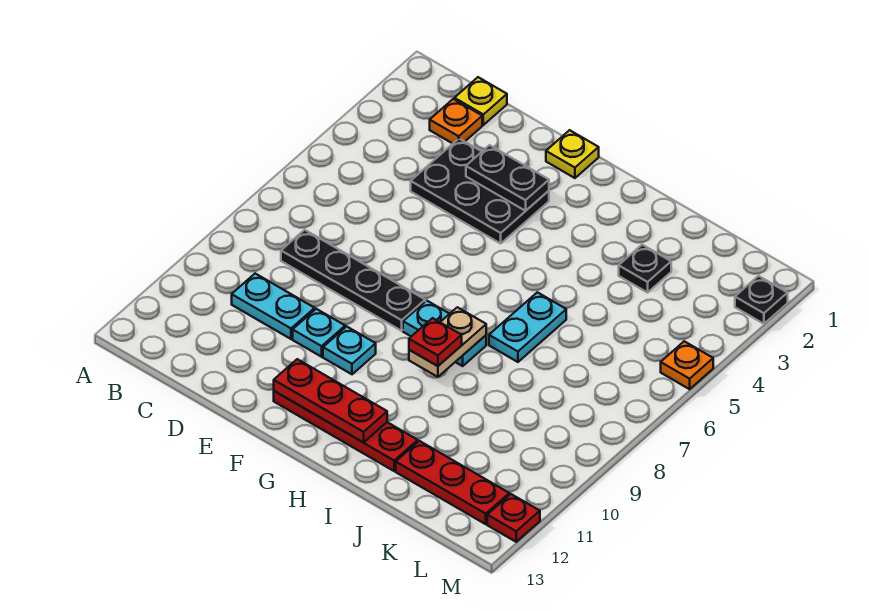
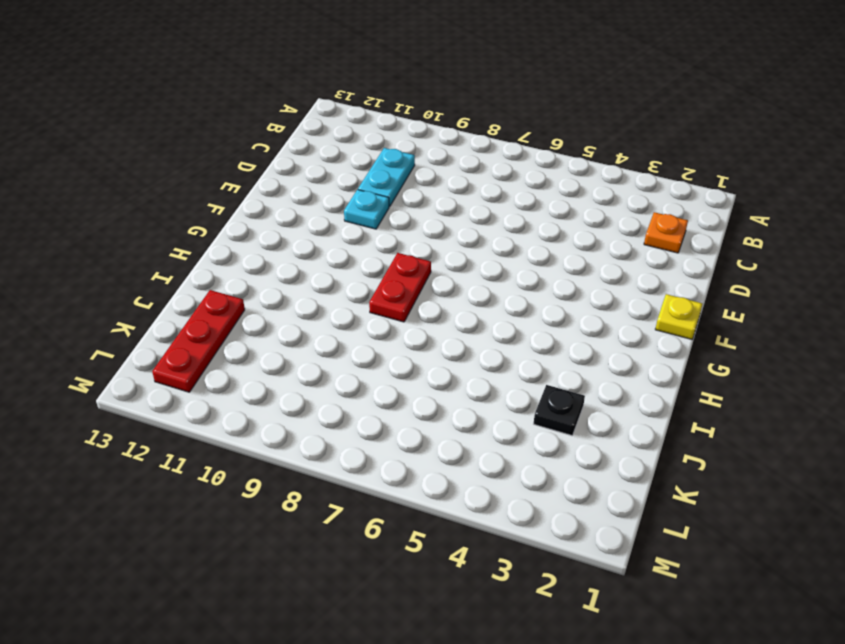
red plate G8:H8 level 1 -> cyan plate G8:H8 level 1
none -> yellow plate C1 level 1
none -> black plate C8:F8 level 1
none -> black plate D3:F4 level 1

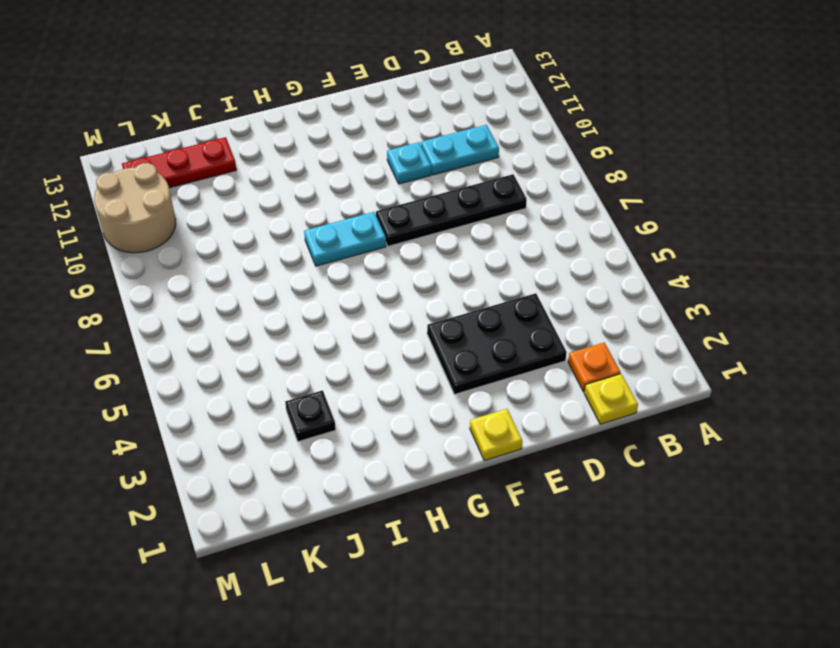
tan round brick L10:M11 level 1 -> none
none -> cyan plate F10 level 1
none -> red plate F12:I12 level 1
none -> cyan plate I6:I7 level 1

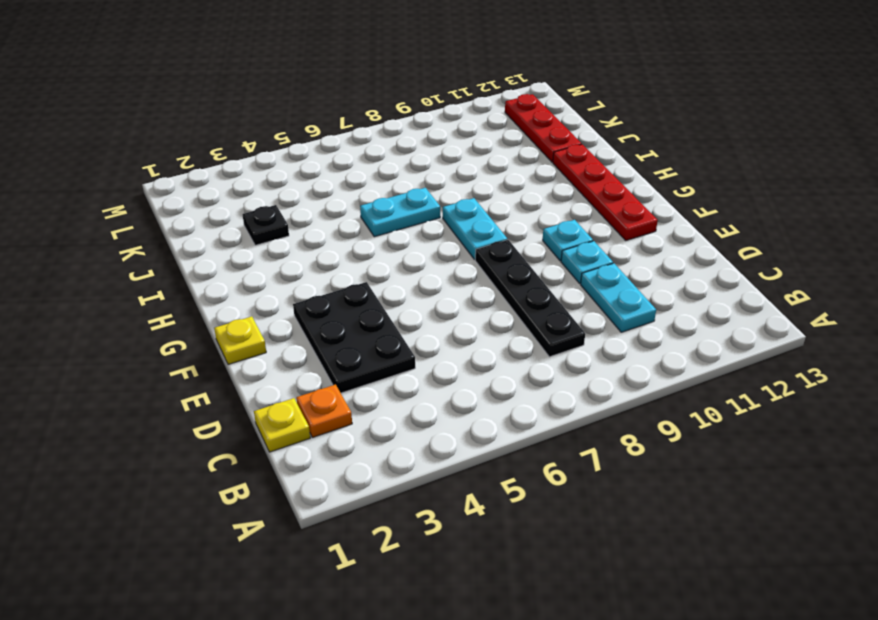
none -> black plate M2 level 1
none -> orange plate M5 level 1
none -> red plate M12 level 1

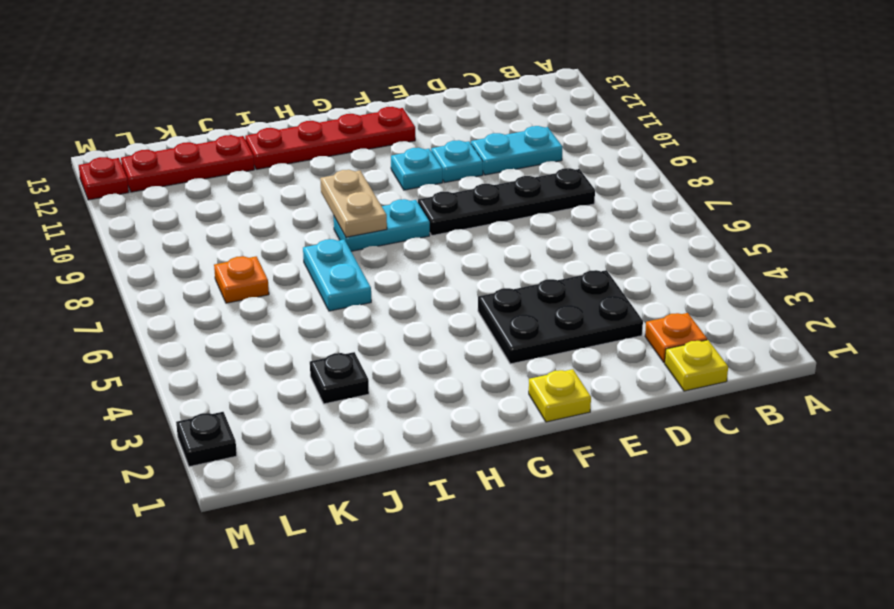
orange plate K7 level 1 -> orange plate M5 level 1
none -> black plate E3:F3 level 2
none -> red plate F12:H12 level 2
none -> red plate H9 level 3

